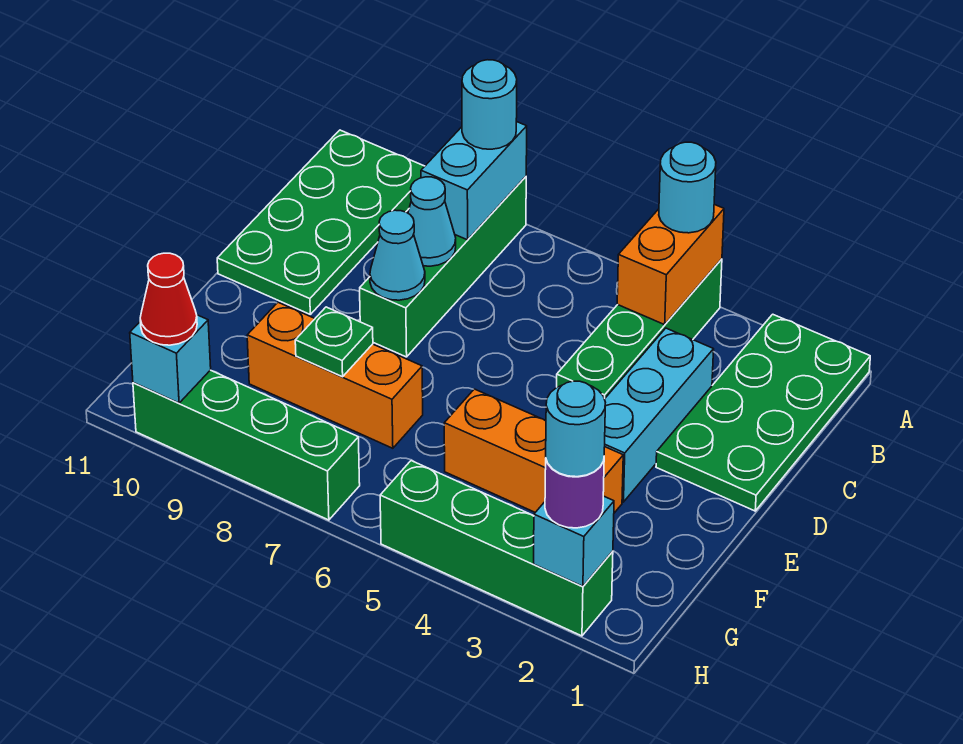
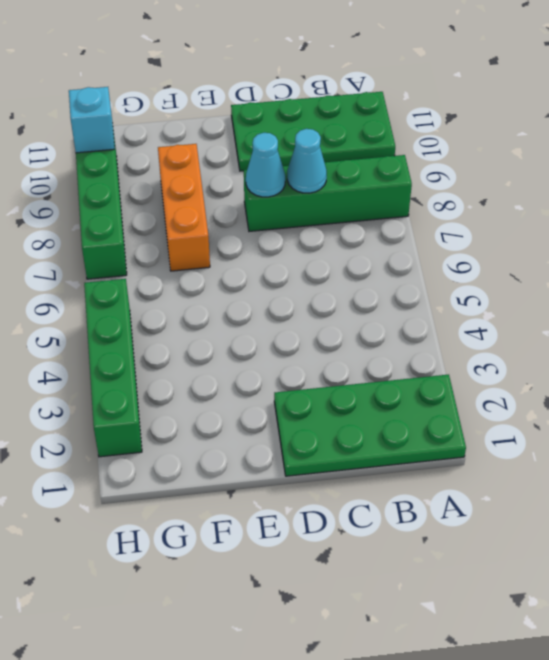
none -> green brick A4:D4 level 1
none -> cyan brick C3:E3 level 1
none -> orange brick F3:F5 level 1

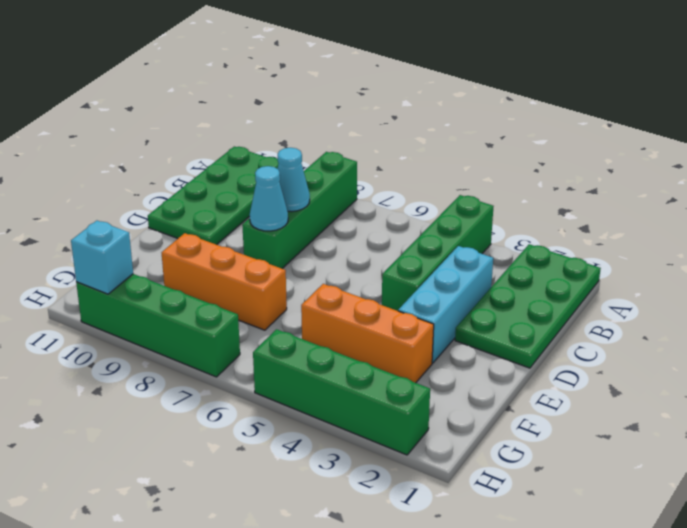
none -> orange brick A4:B4 level 2
none -> cyan brick A8:B8 level 2
none -> green plate F8 level 2

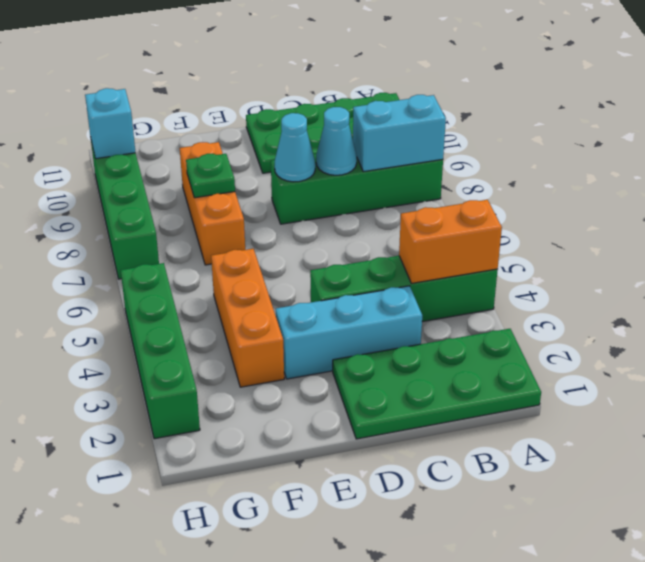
none -> cyan brick H2 level 2
none -> cyan round brick A4 level 3
none -> cyan round brick A8 level 3

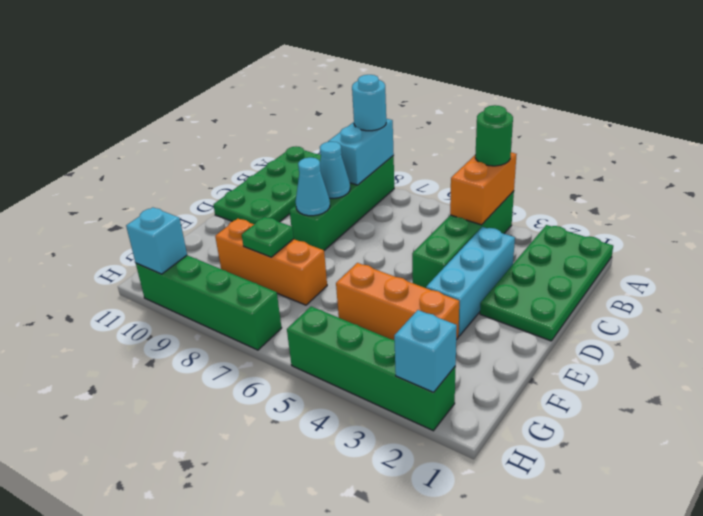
green round brick A4 level 3 -> cyan round brick A4 level 3
none -> purple round brick H2 level 3
none -> red cone H10 level 3
none -> cyan round brick H2 level 4

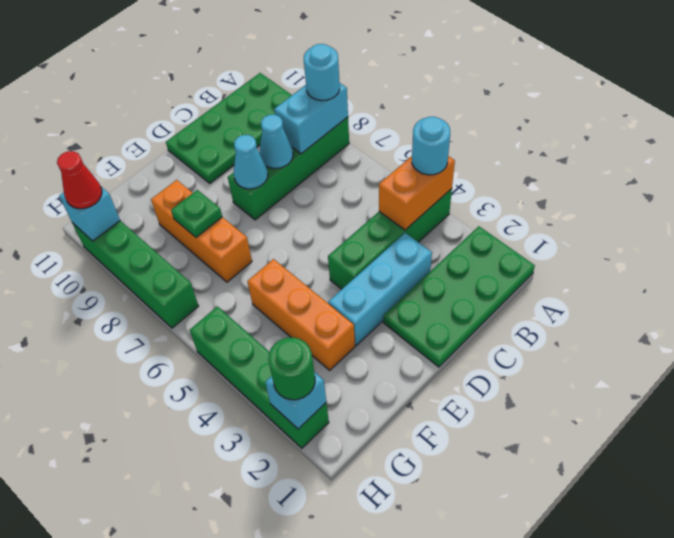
green round brick H2 level 3 -> purple round brick H2 level 3
none -> cyan round brick H2 level 4

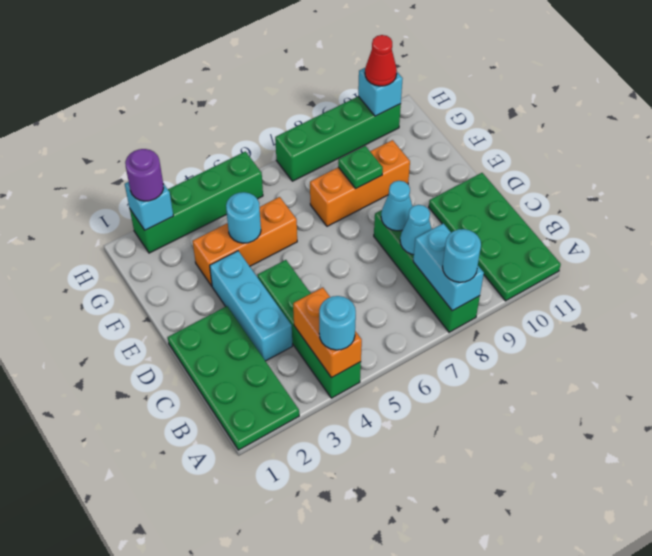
cyan round brick F4 level 2 -> cyan round brick H2 level 4

